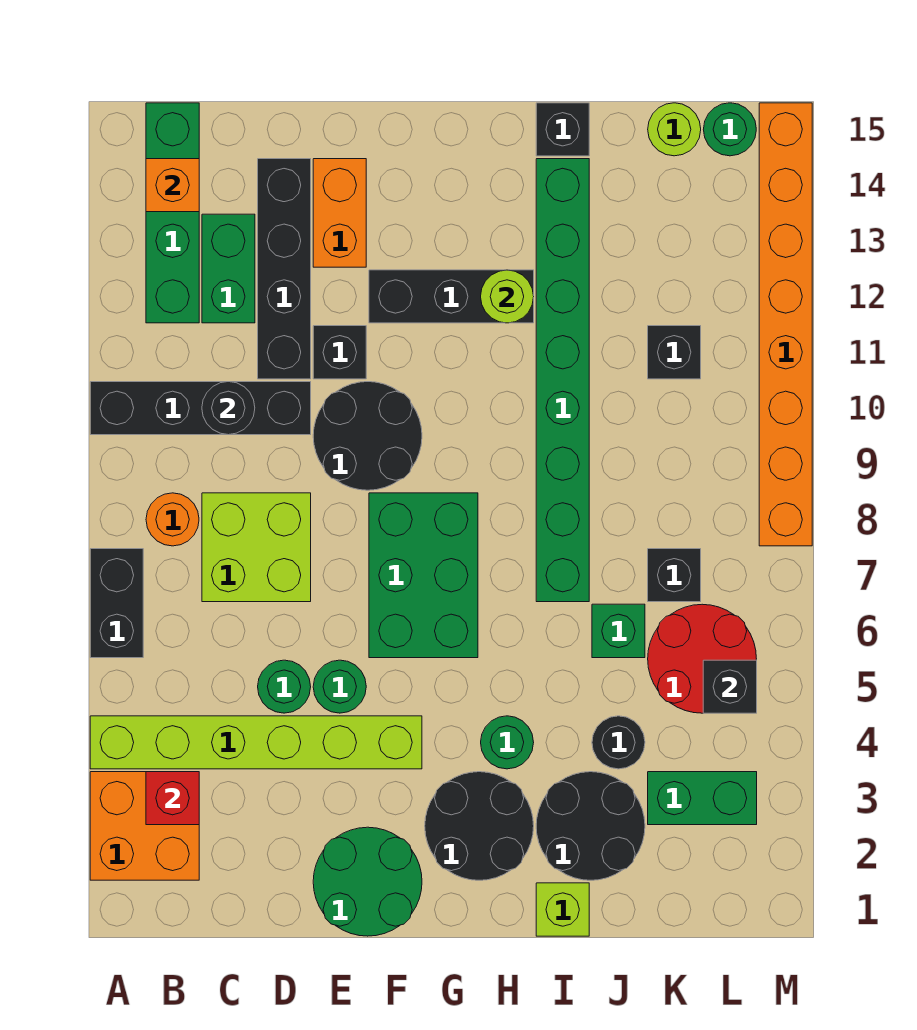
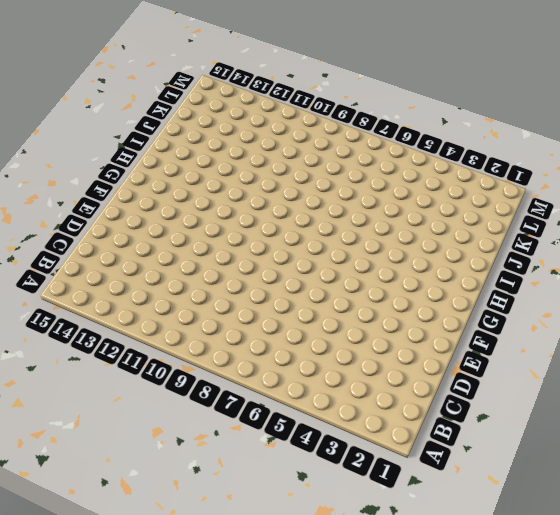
none -> orange brick A2:B3 level 1
none -> lime brick A4:F4 level 1
none -> black brick A6:A7 level 1
none -> black brick A10:D10 level 1

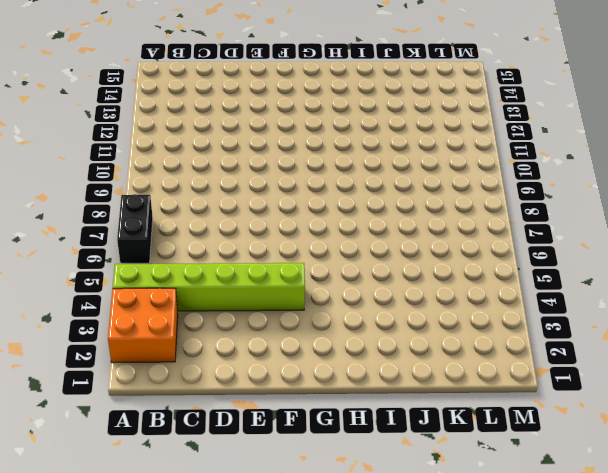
none -> black brick A10:D10 level 1
none -> orange round brick B8 level 1
none -> green brick B12:B15 level 1
none -> lime brick C7:D8 level 1

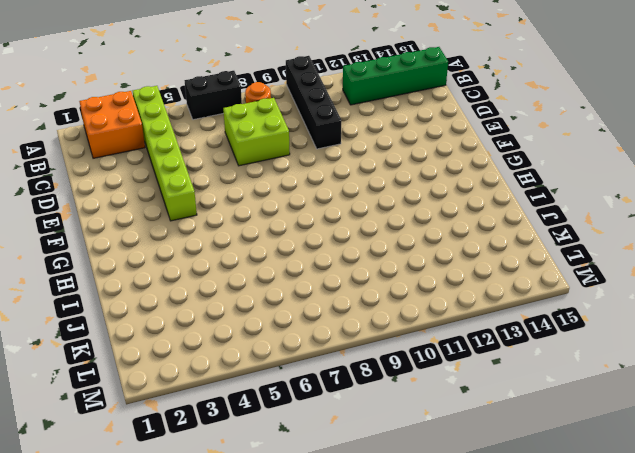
none -> green brick C12:C13 level 1
none -> green round brick D5 level 1
none -> black brick D11:D14 level 1
none -> green round brick E1:F2 level 1

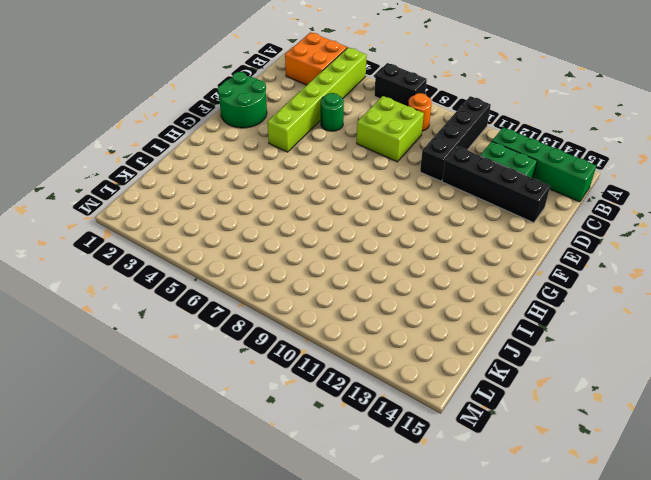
none -> green round brick E5 level 1
none -> black round brick E9:F10 level 1
none -> black brick E11 level 1
none -> orange brick E13:E14 level 1

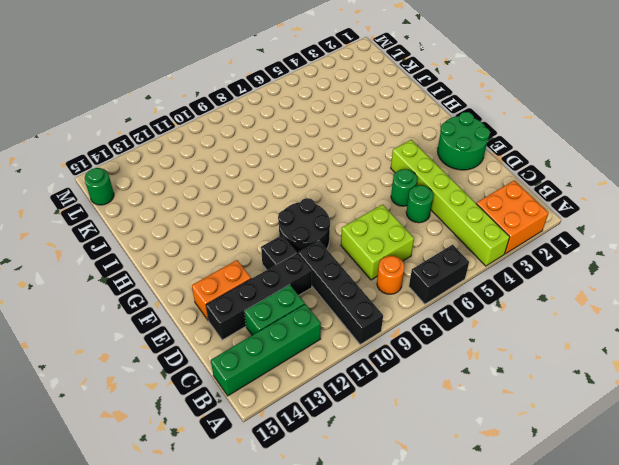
none -> green brick F6:G8 level 1
none -> black brick F12:H12 level 1
none -> black round brick G2:H3 level 1
none -> green round brick H4 level 1

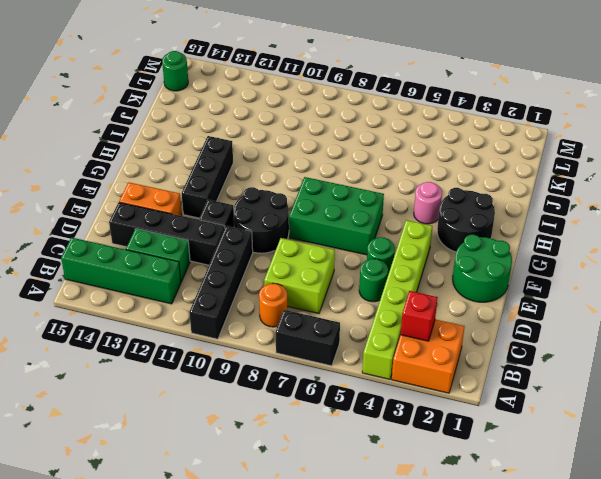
pink round brick H4 level 1 -> green round brick H4 level 1
none -> lime brick I1 level 1
none -> black round brick I2:J3 level 1
none -> green brick I7:I14 level 1
none -> black brick I15 level 1

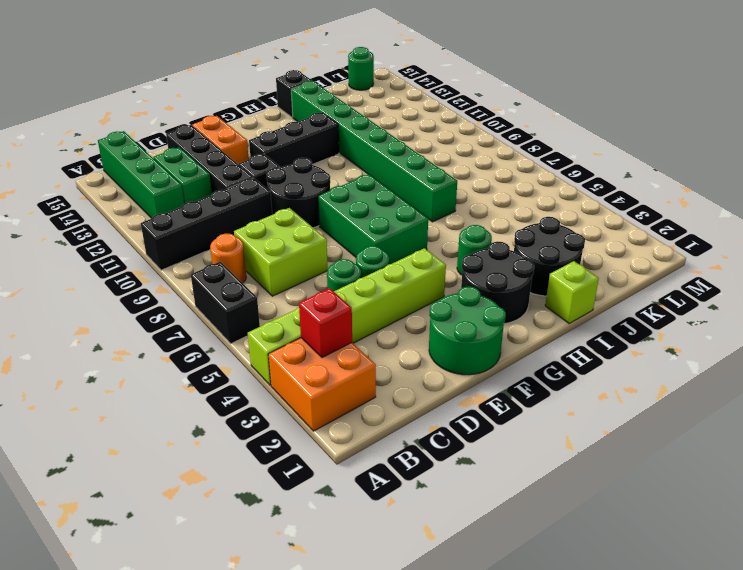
none -> black round brick J4 level 1
none -> green brick J6 level 1
none -> green brick K3:L3 level 1
none -> red round brick K5:L6 level 1

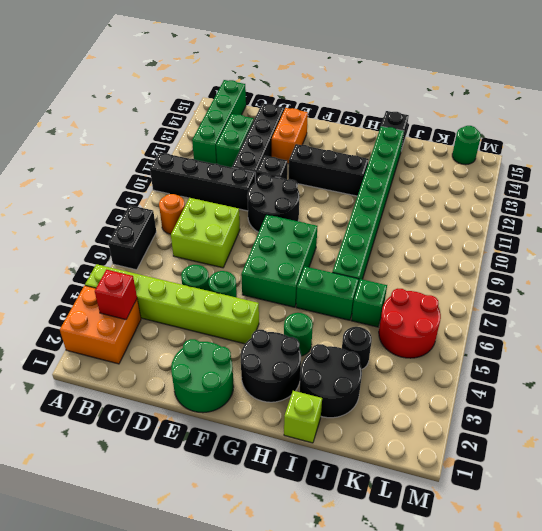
green brick H6:I6 level 1 -> green brick K3:L3 level 1
none -> black brick K7 level 1
none -> black brick K11 level 1
none -> lime round brick K15 level 1
none -> orange brick M8:M15 level 1

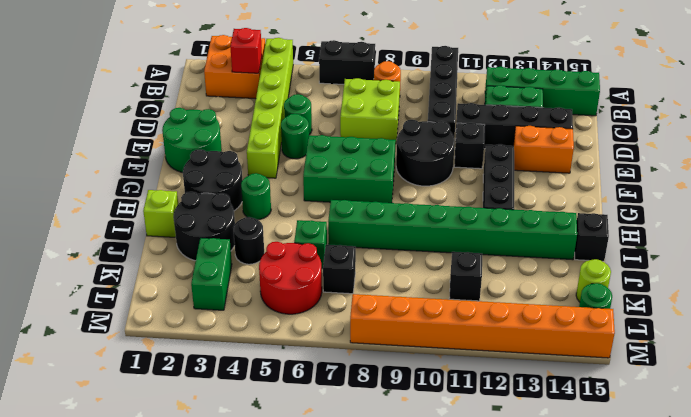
none -> orange brick B14 level 2
none -> black round brick C10 level 2
none -> lime round brick H12 level 2
none -> black brick L5 level 2

